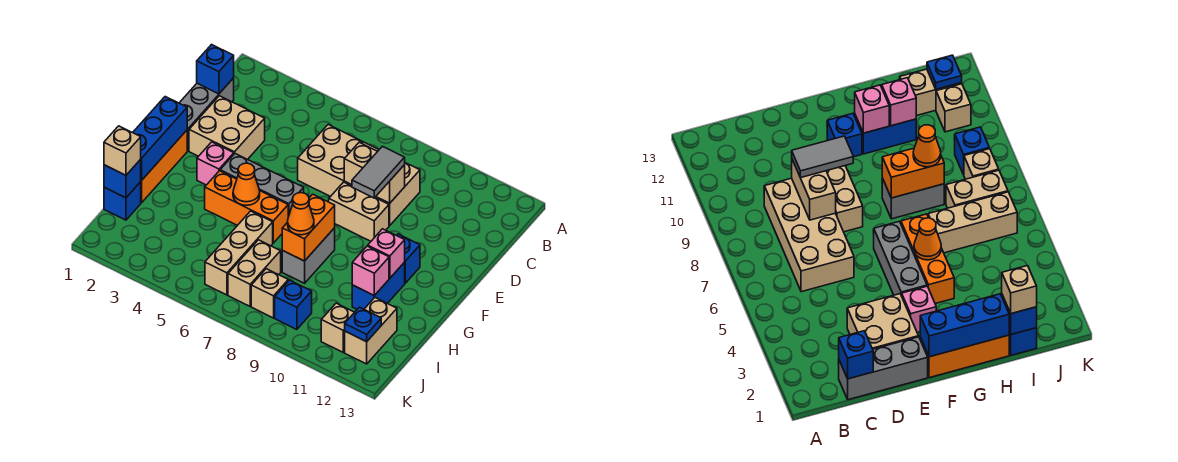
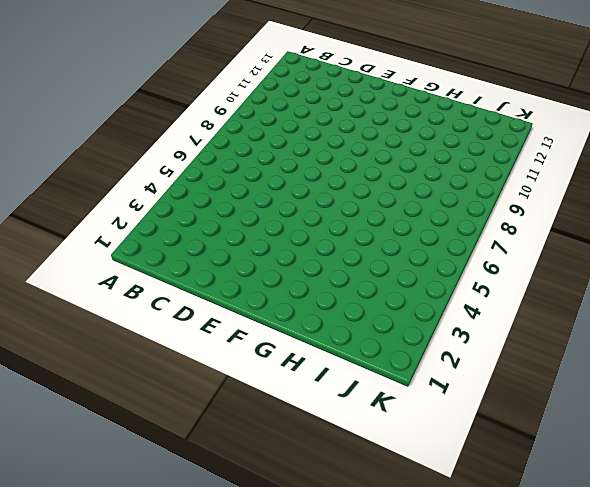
none -> grey brick C1:E1 level 1
none -> tan brick C6:D9 level 1
none -> tan brick D2:E3 level 1
none -> tan brick E8:E9 level 1

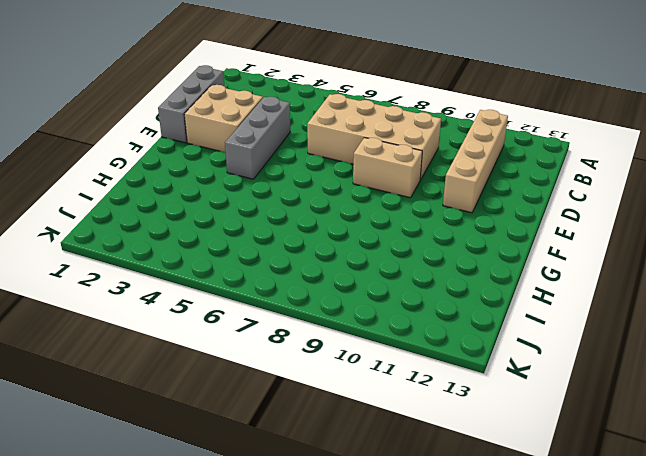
tan brick B11:E11 level 1 -> none
grey brick D4:F4 level 1 -> grey brick F4:F6 level 1
none -> orange brick F1:H1 level 1
none -> pink brick F3 level 1
none -> blue brick F11 level 1
none -> orange brick G4:G6 level 1

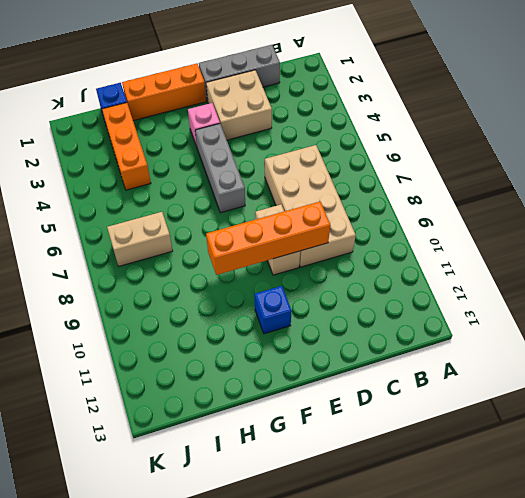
orange brick D9:G9 level 2 -> tan brick D8:D9 level 2
orange brick I2:I4 level 1 -> orange brick G4:G6 level 1
none -> grey brick G8:H8 level 1
none -> blue brick G11:H11 level 1
none -> tan brick H6:J6 level 1
none -> tan brick I12:J12 level 1

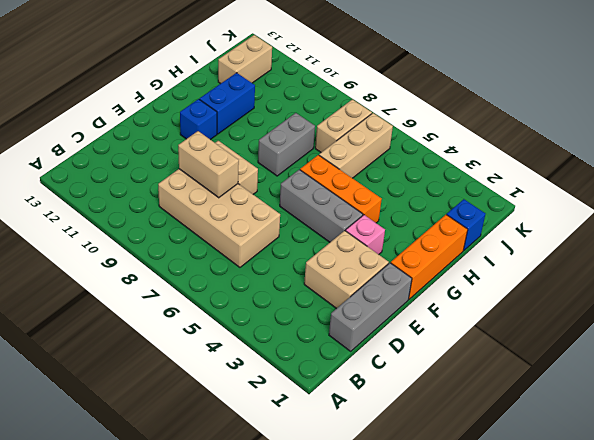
none -> tan brick J8 level 1
none -> blue brick J9 level 1
none -> tan brick J11 level 1
none -> blue brick C1 level 2

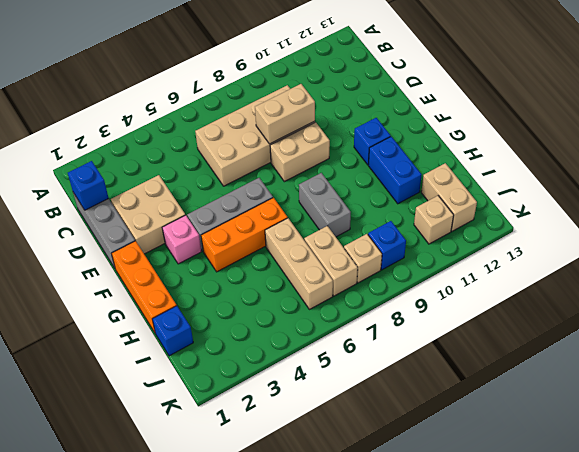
none -> blue brick F1:H1 level 2
none -> orange cone G5 level 2
none -> orange brick G8:H8 level 2
none -> pink brick G11 level 2

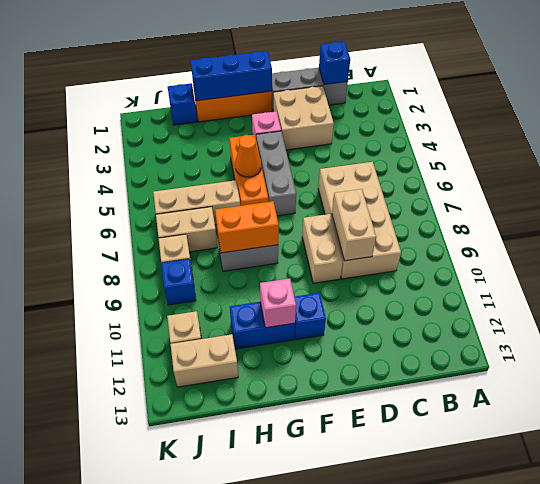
none -> pink brick H11 level 2
none -> blue brick I1 level 2
none -> blue plate J12 level 2
none -> grey tile D9:E9 level 3

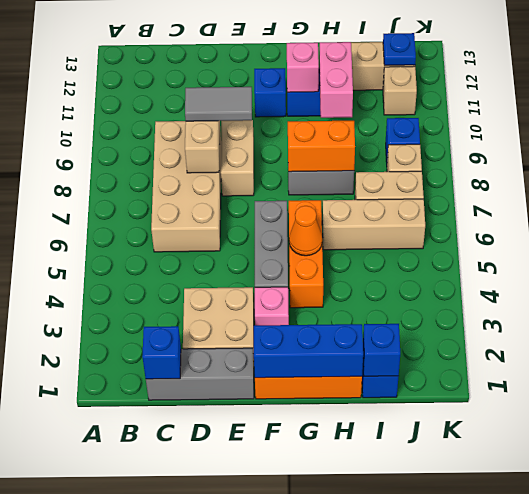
pink brick H10:H11 level 2 -> pink brick H11 level 2
none -> orange cone H8 level 3
none -> tan brick I1 level 3

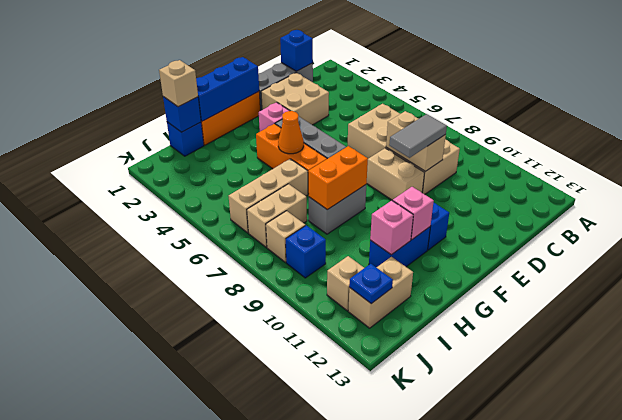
none -> orange cone H8 level 3

